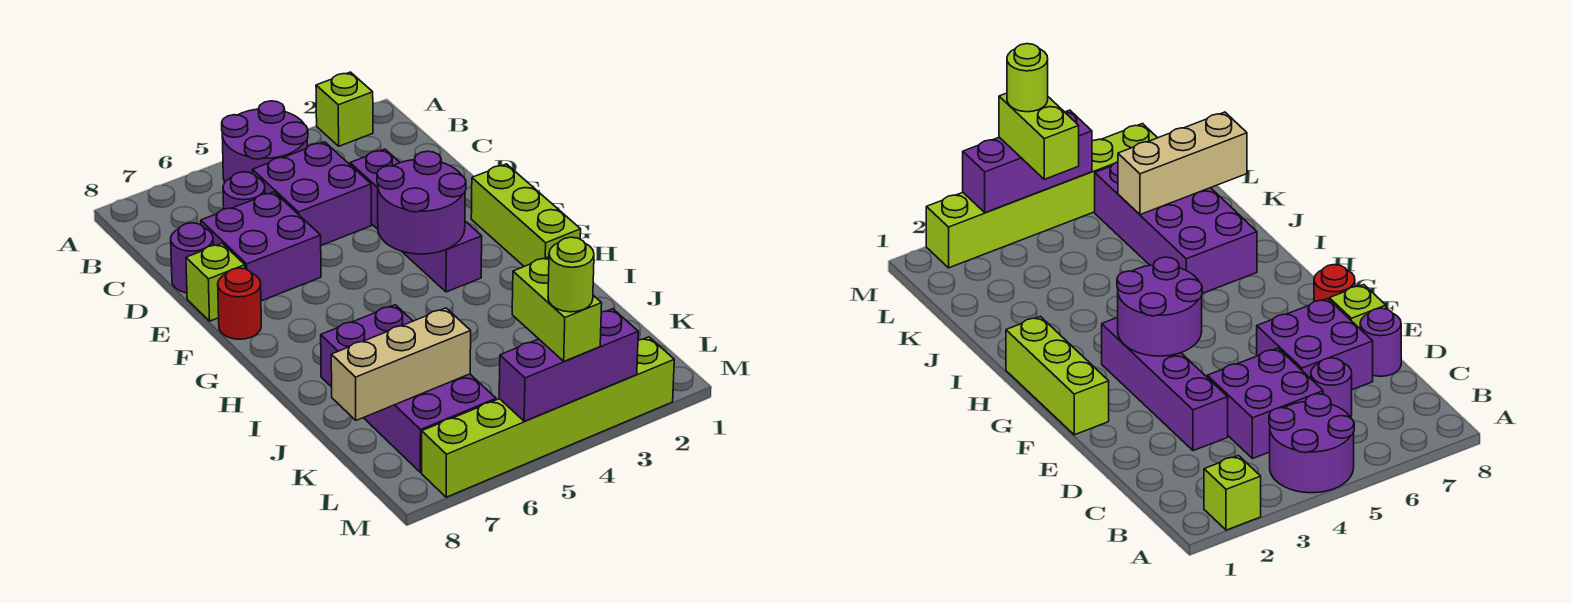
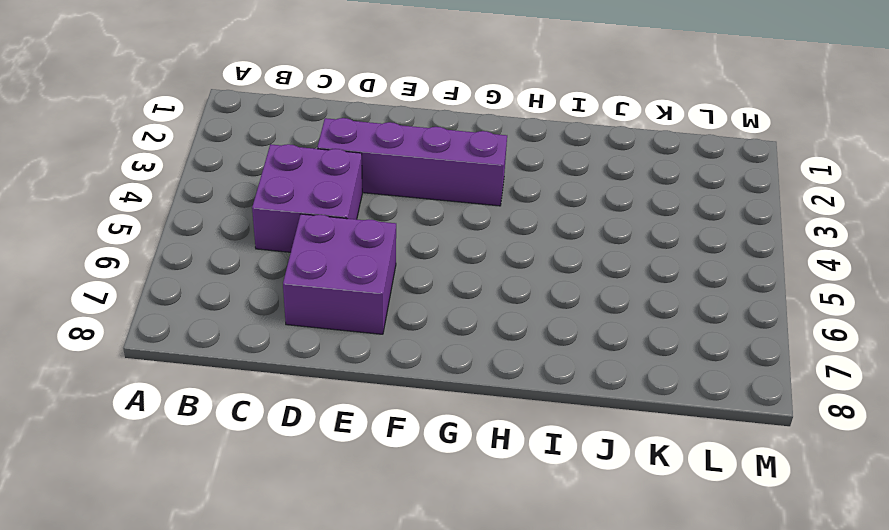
none -> lime brick A2 level 1
none -> purple round brick A4:B5 level 1
none -> purple round brick C6 level 1

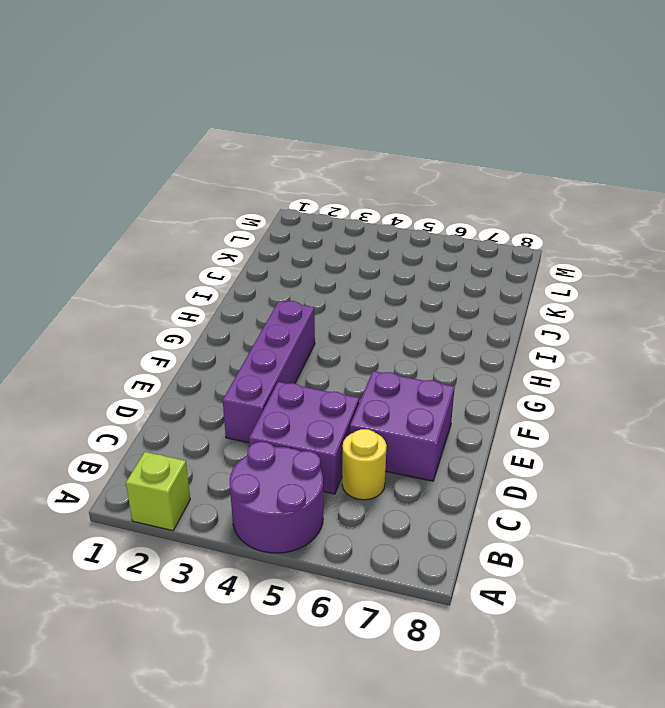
yellow round brick C6 level 1 -> purple round brick C6 level 1
none -> purple round brick D8 level 1
none -> lime brick E8 level 1
none -> lime brick F1:H1 level 1

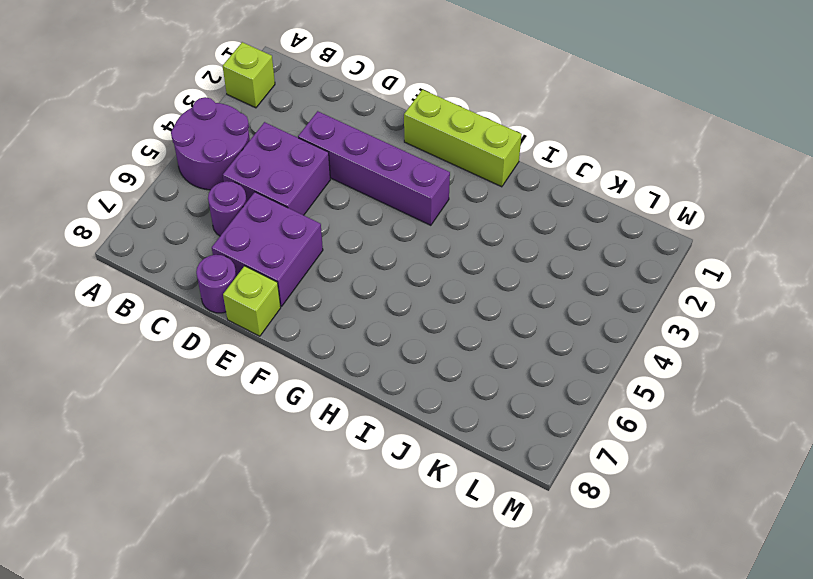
none -> red round brick F8 level 1
none -> purple brick I6:L7 level 1
none -> lime brick M2:M7 level 1

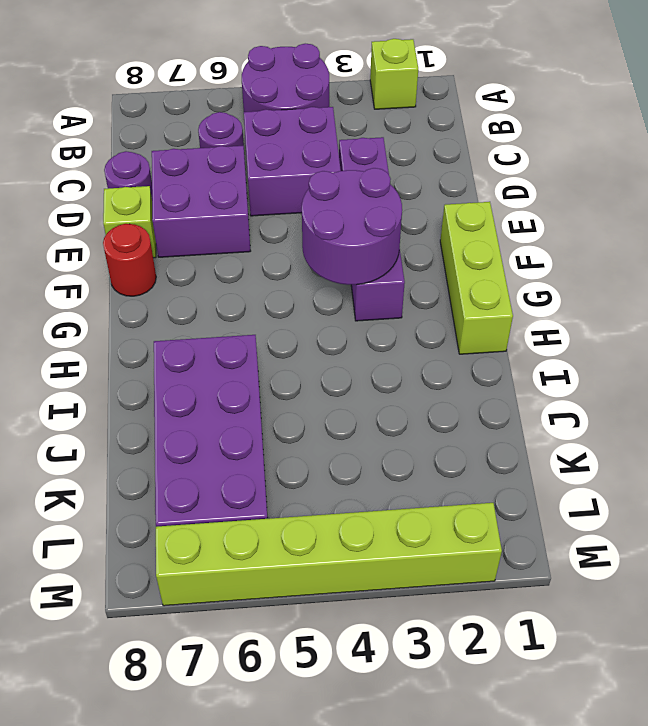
none -> tan brick K6:K8 level 2
none -> purple brick M3:M5 level 2
none -> lime brick L4:M4 level 3

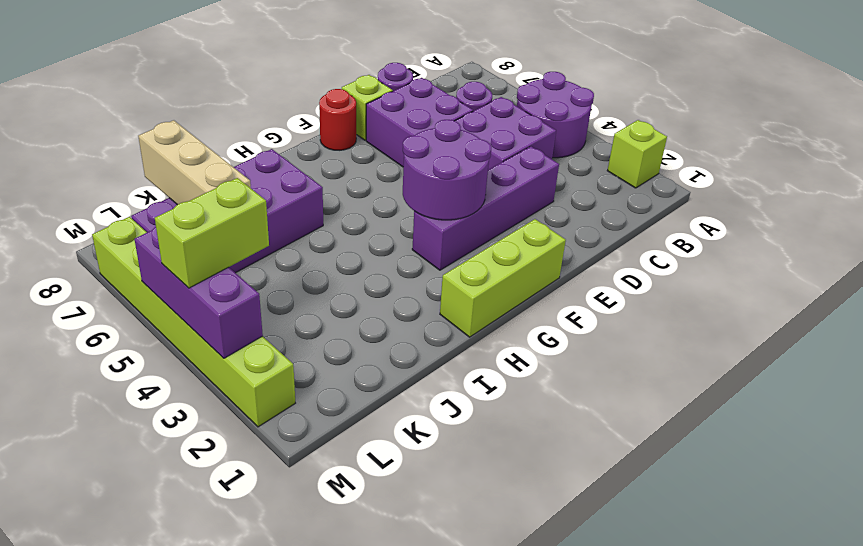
none -> lime round brick M4 level 4

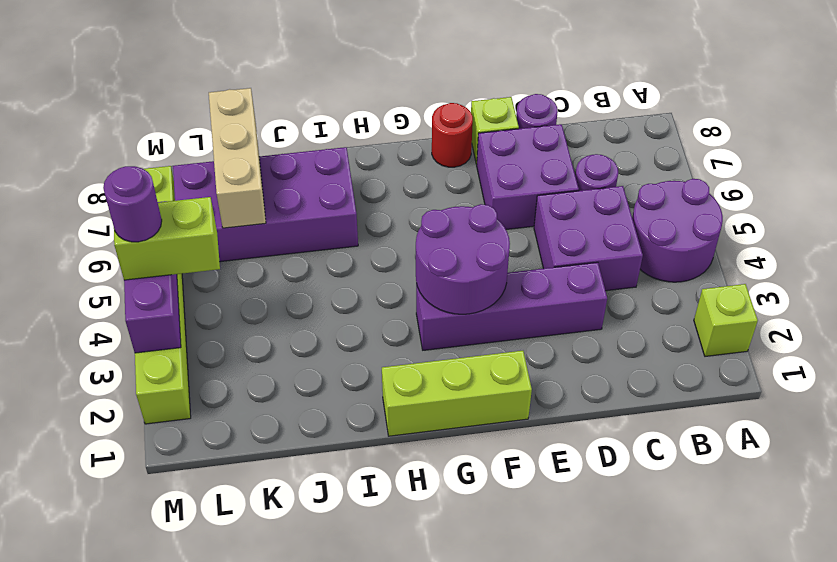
purple round brick M4 level 4 -> lime round brick M4 level 4

